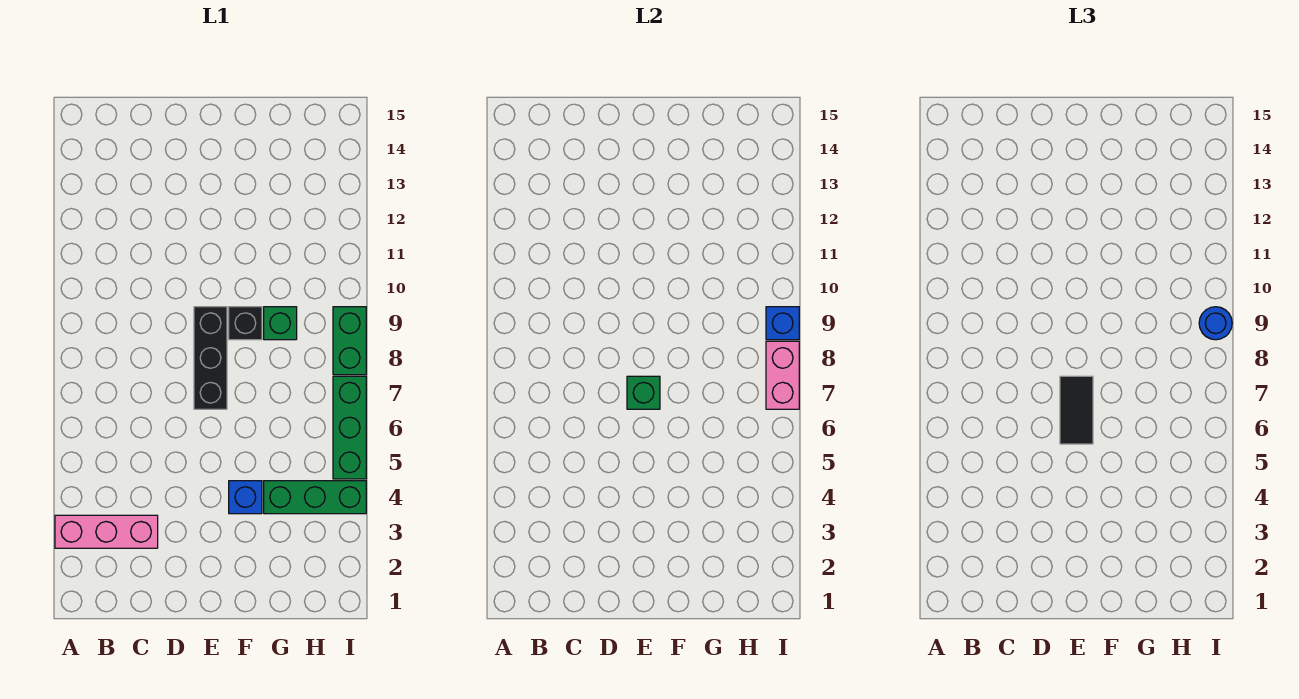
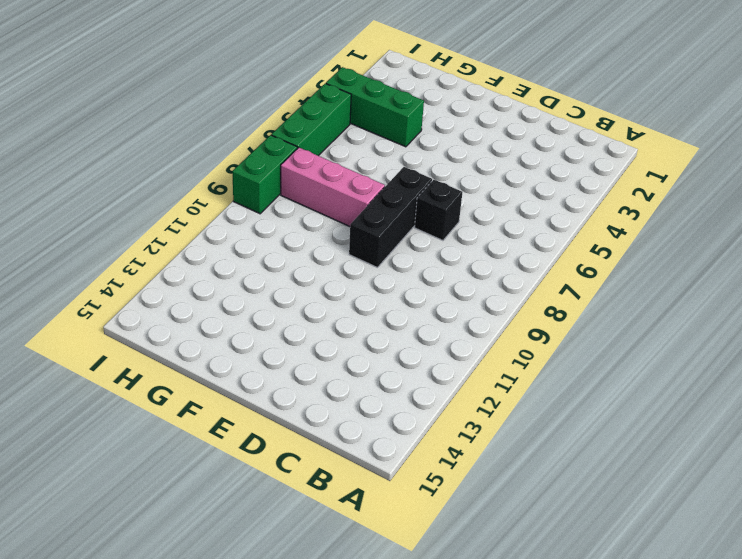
black brick D7 level 1 -> black brick F9 level 1
pink brick F8:H8 level 1 -> pink brick A3:C3 level 1
none -> blue brick F4 level 1
none -> green brick G9 level 1
none -> green brick E7 level 2

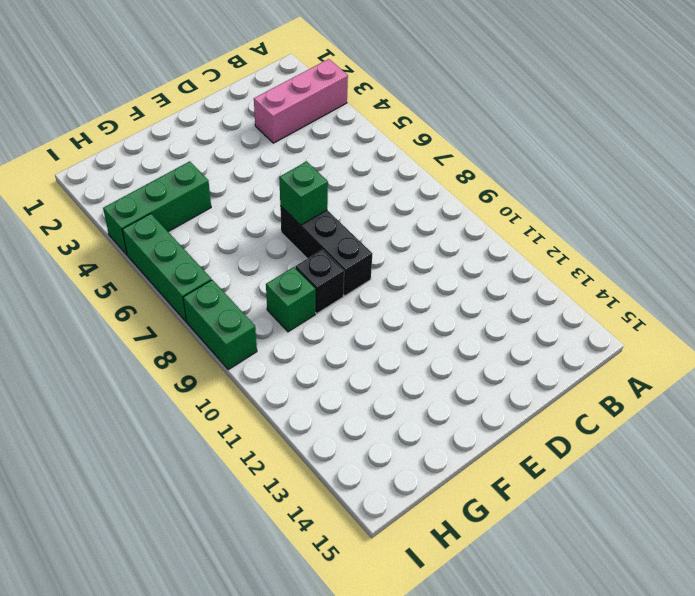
none -> blue brick F4 level 1
none -> pink brick I7:I8 level 2
none -> blue brick I9 level 2

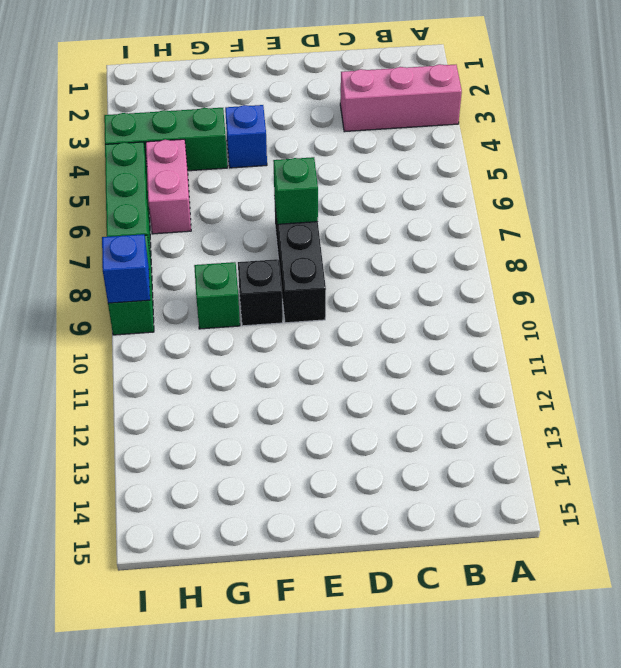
pink brick H5:H6 level 1 -> pink brick I7:I8 level 2
none -> black tile E6:E7 level 3
none -> blue round brick I9 level 3

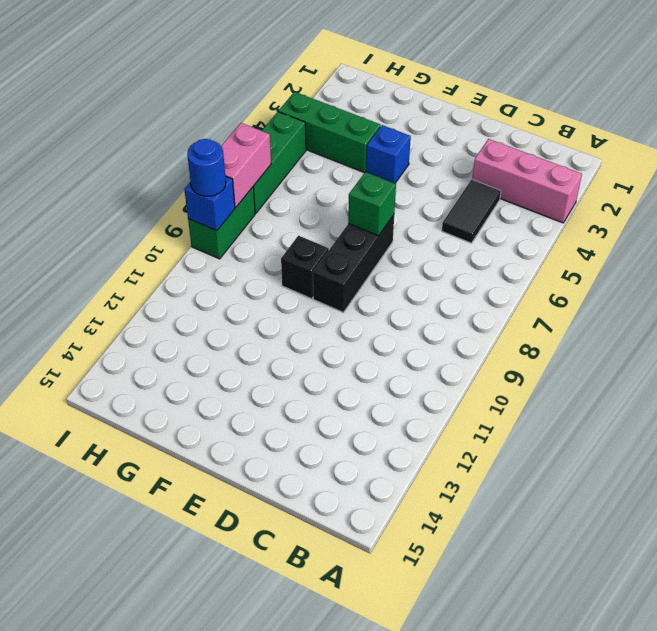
black tile C4:C5 level 1 -> black tile E6:E7 level 3
none -> green brick G9 level 1

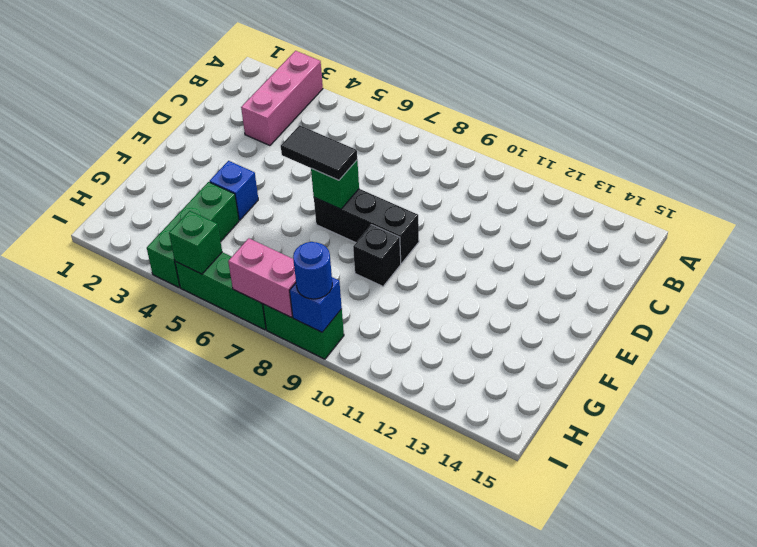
green brick I5 level 2 -> green brick G9 level 1

